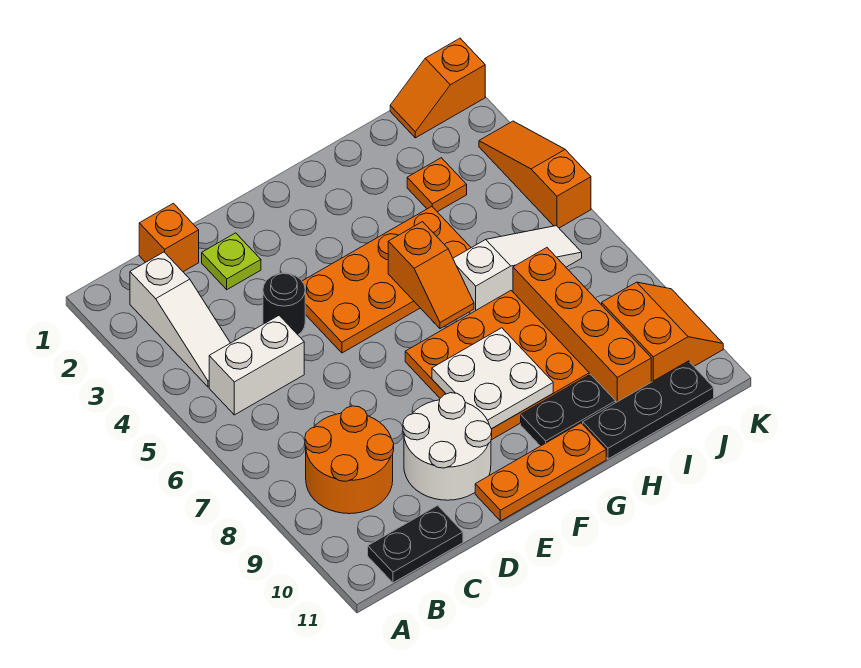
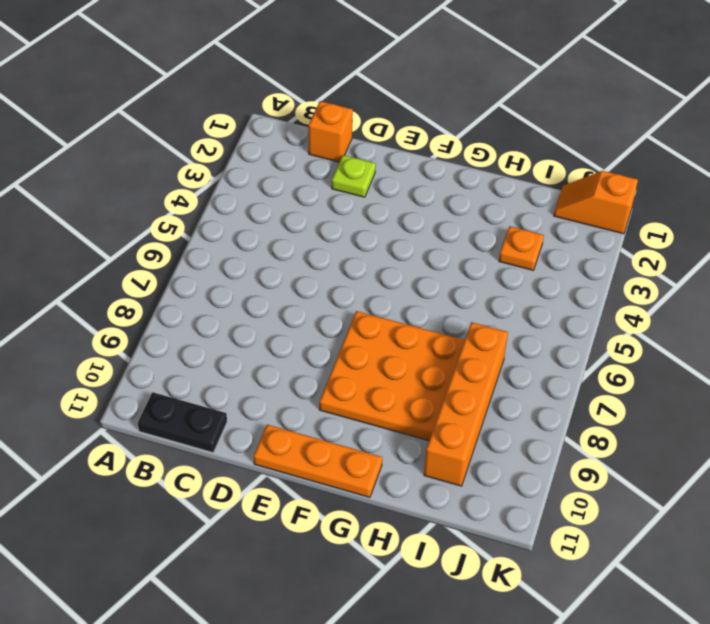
none -> white slope B2:B4 level 1 top 2
none -> white brick B5:C5 level 1
none -> orange round brick B8:C9 level 1

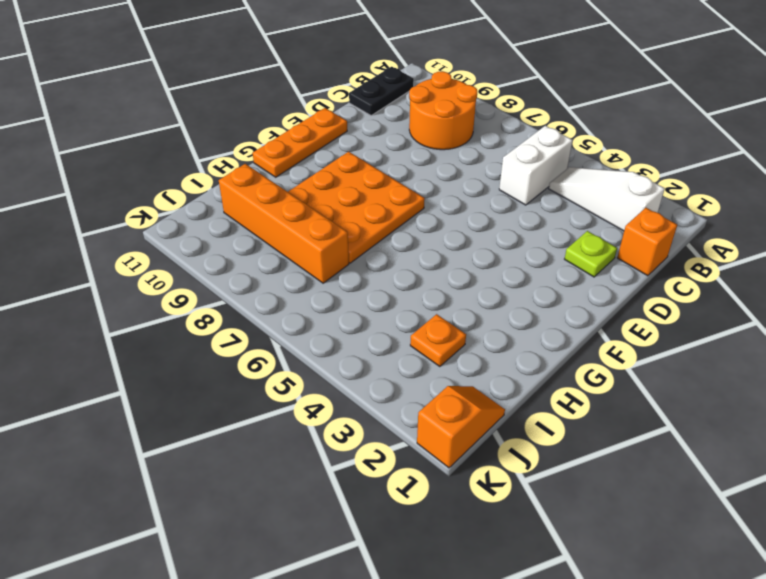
none -> black round brick D4 level 1
none -> white round brick D9:E10 level 1
none -> orange plate E4:H5 level 1

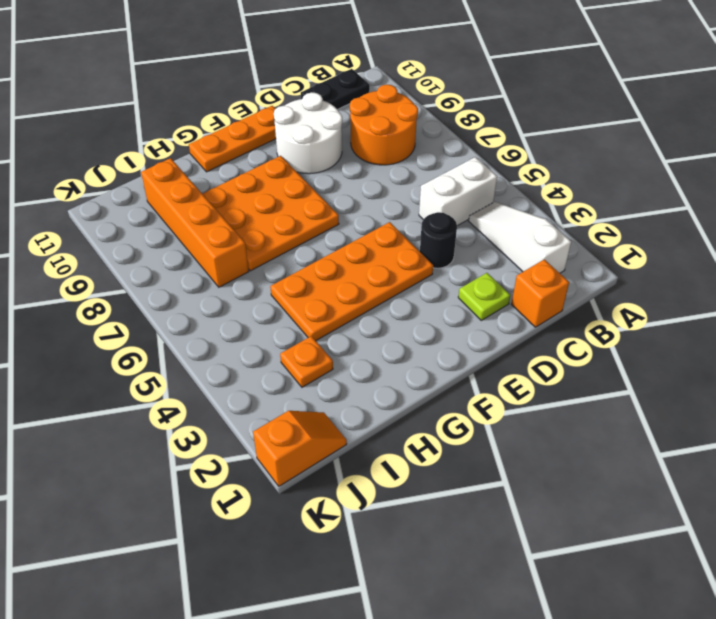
none -> black plate G10:H10 level 1
none -> white slope H6:J6 level 1 top H
none -> black plate H11:J11 level 1

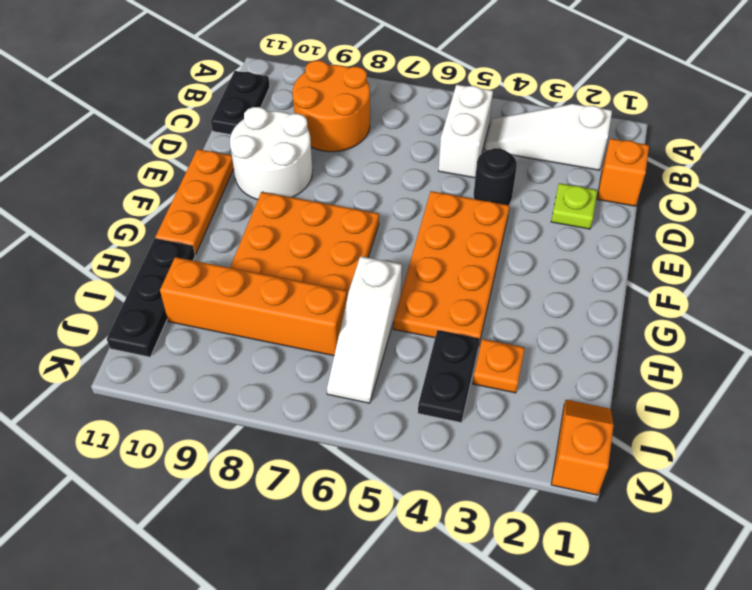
black plate I4:J4 level 1 -> black plate G10:H10 level 1
none -> orange slope J9:K10 level 1 top J
none -> orange slope K3:K5 level 1 top 5
none -> white plate F8:G9 level 2

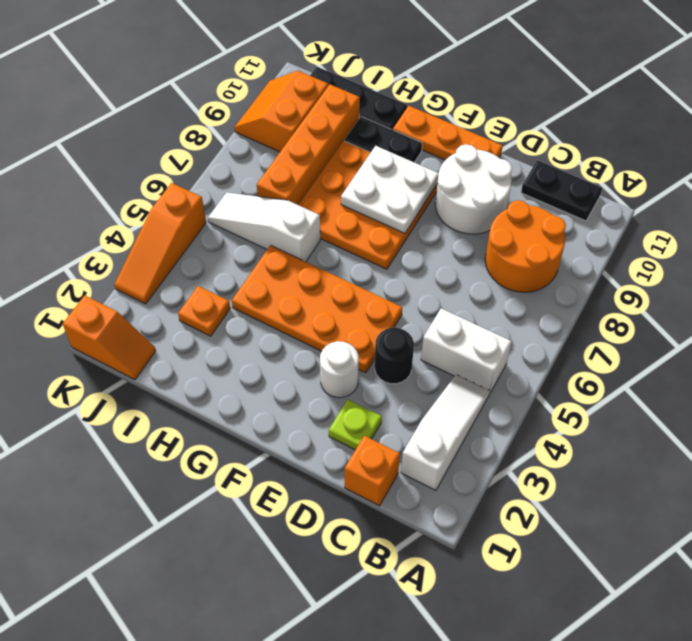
white round brick E3 level 1 -> none
none -> orange slope G5:G6 level 2 top 5

